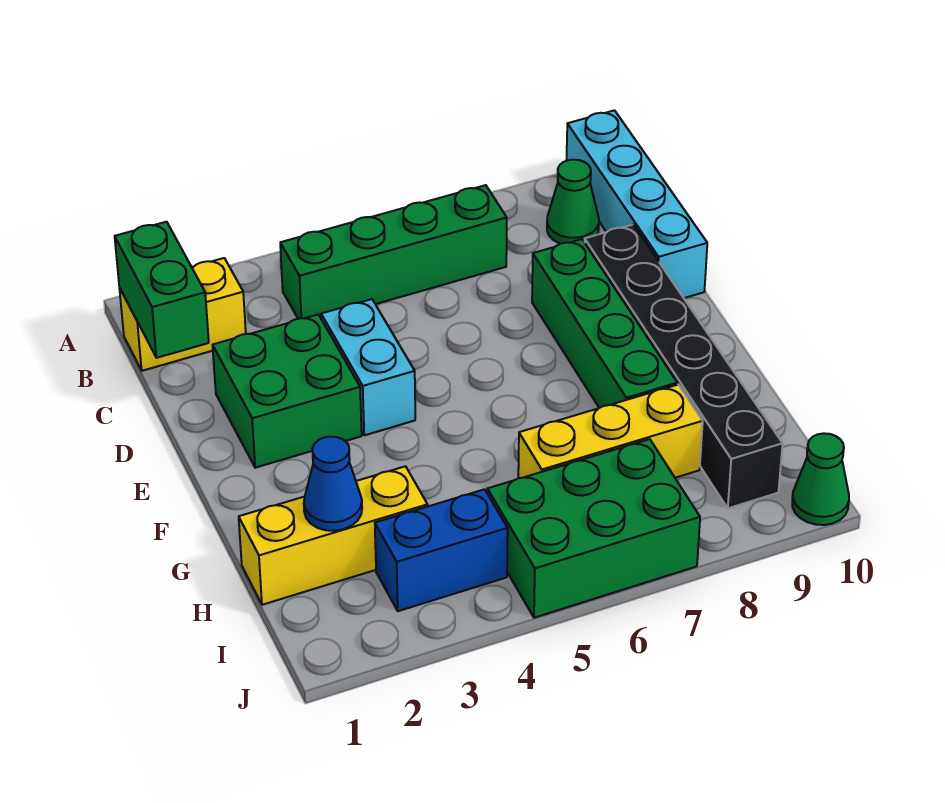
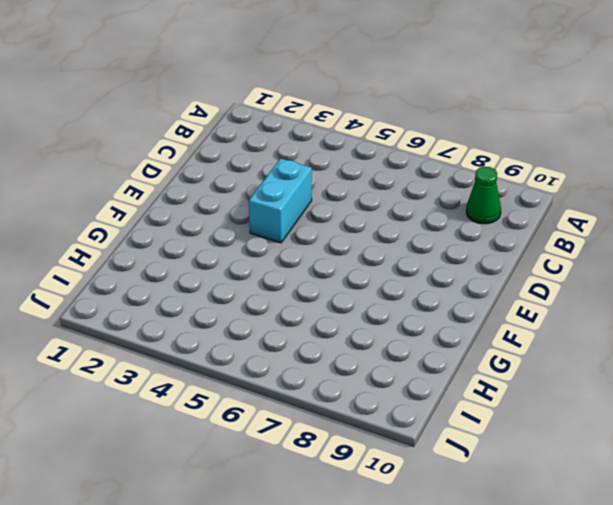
none -> cyan brick A10:D10 level 1
none -> yellow brick B1:B2 level 1
none -> green brick B4:B7 level 1

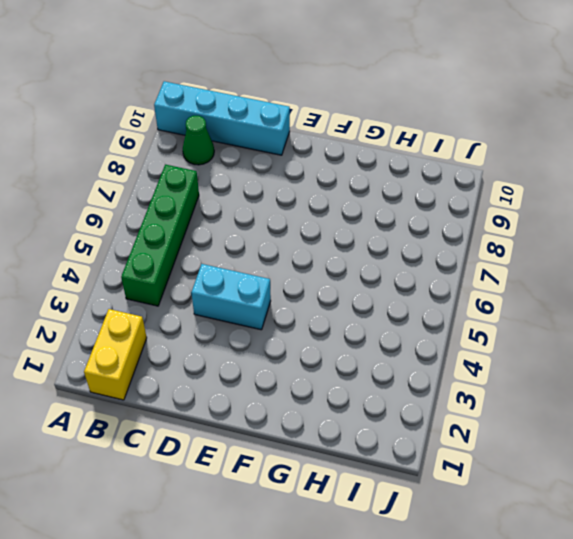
none -> green brick D2:E3 level 1
none -> green brick D8:G8 level 1
none -> black brick D9:I9 level 1

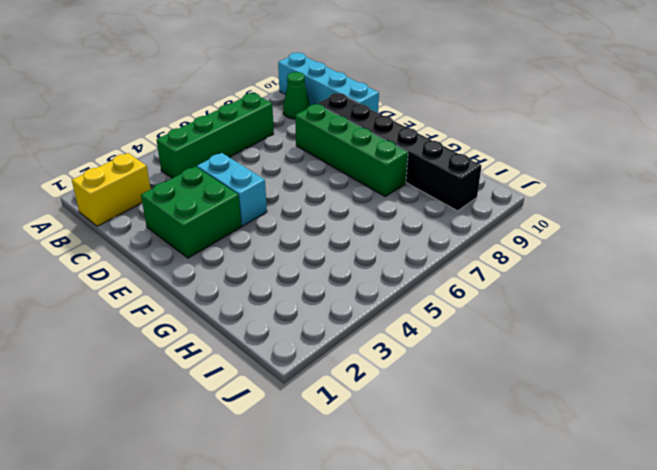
none -> yellow brick H1:H3 level 1
none -> yellow brick H6:H8 level 1
none -> blue brick I3:I4 level 1

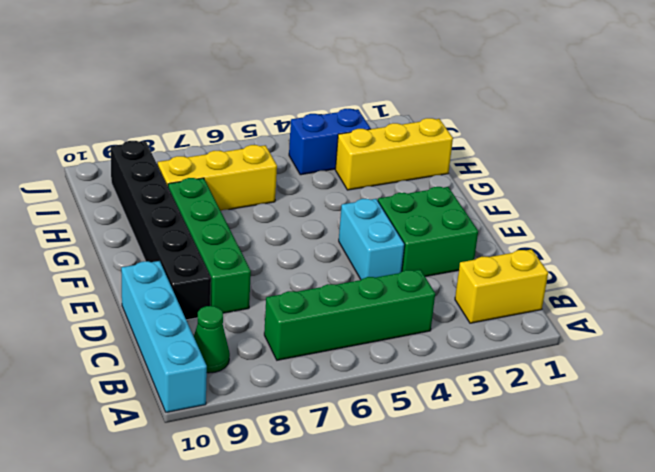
none -> green brick I5:J7 level 1
none -> green cone J10 level 1
none -> green brick B1:C1 level 2

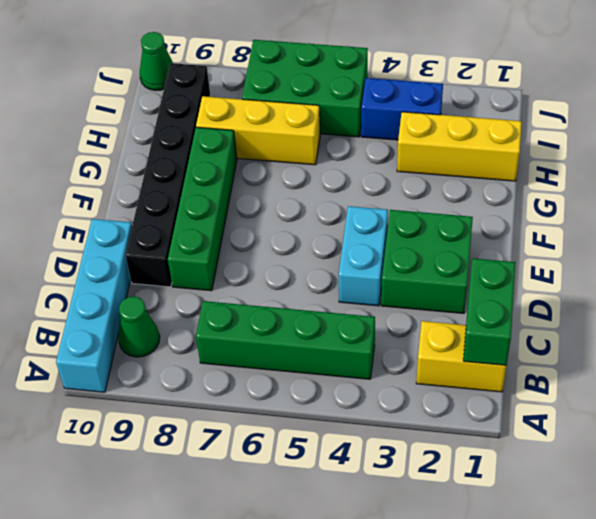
none -> blue cone H2 level 2

